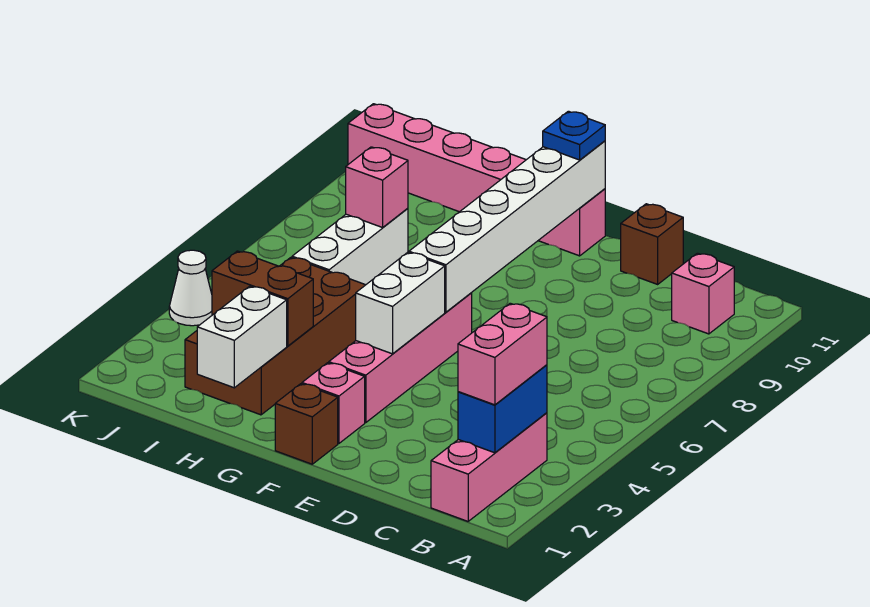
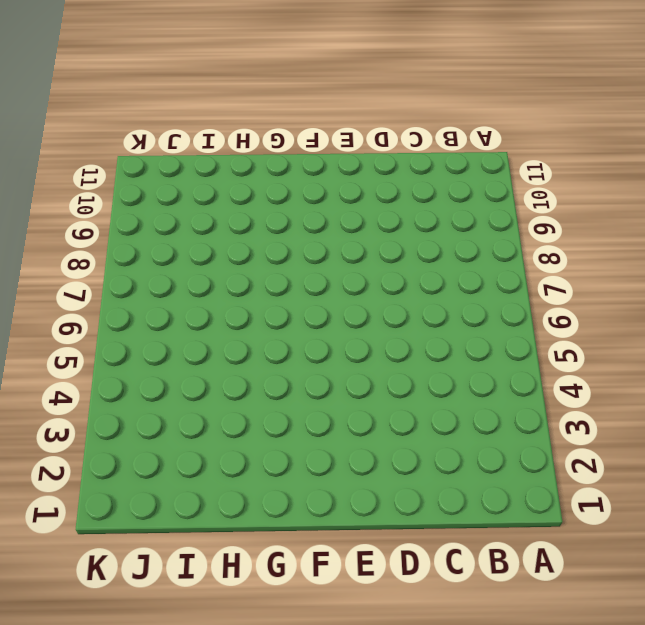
none -> pink brick B1:B3 level 1
none -> pink brick B10 level 1
none -> brown brick D11 level 1

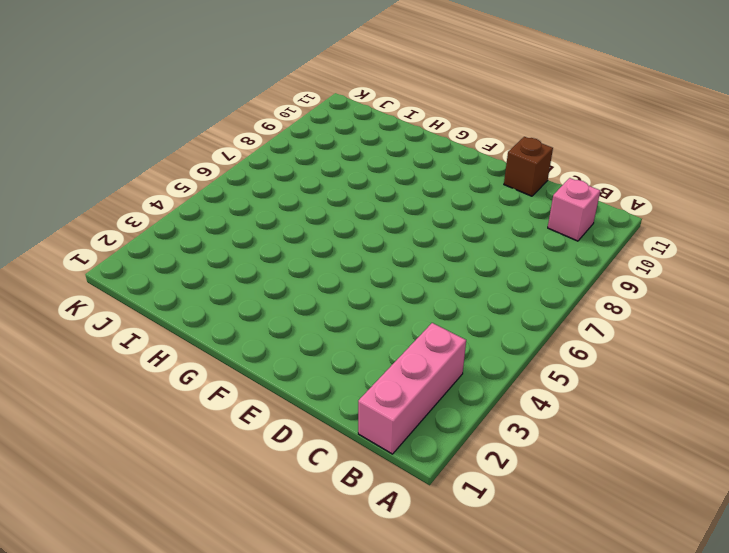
none -> brown brick F1 level 1
none -> pink brick F2 level 1
none -> pink brick F3:F6 level 1

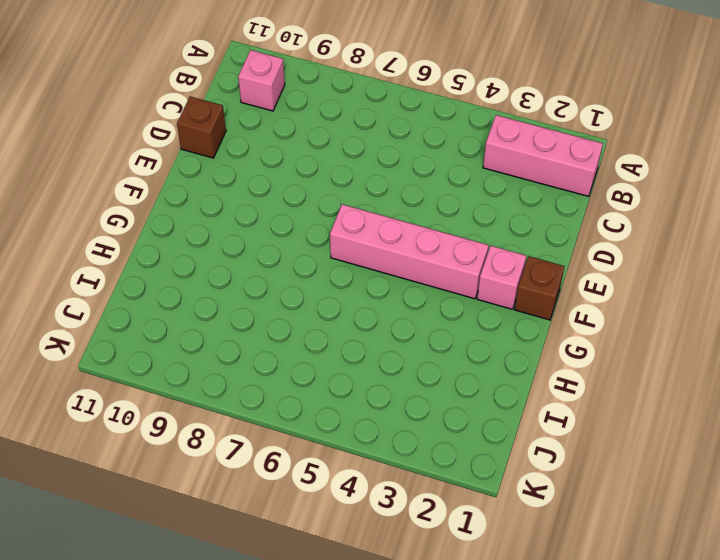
none -> pink brick F11:K11 level 1
none -> brown brick H2:I5 level 1
none -> white brick I6:I8 level 1

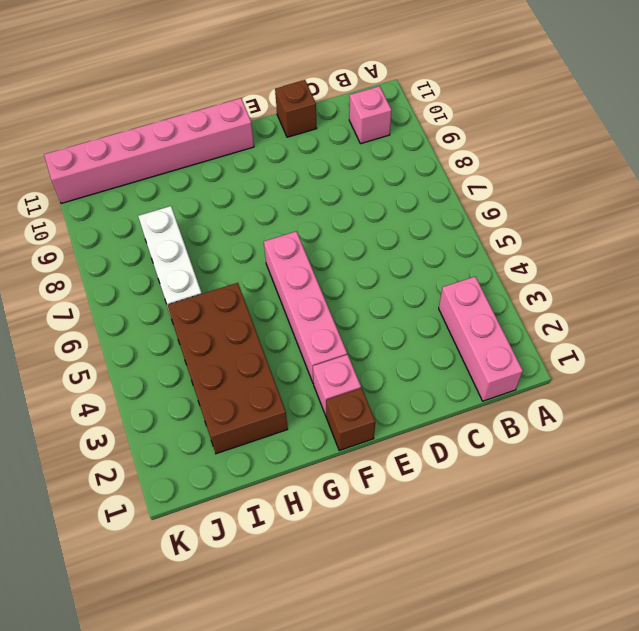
none -> white cone K4 level 1
none -> blue brick B2:B3 level 2
none -> white brick F4:F5 level 2

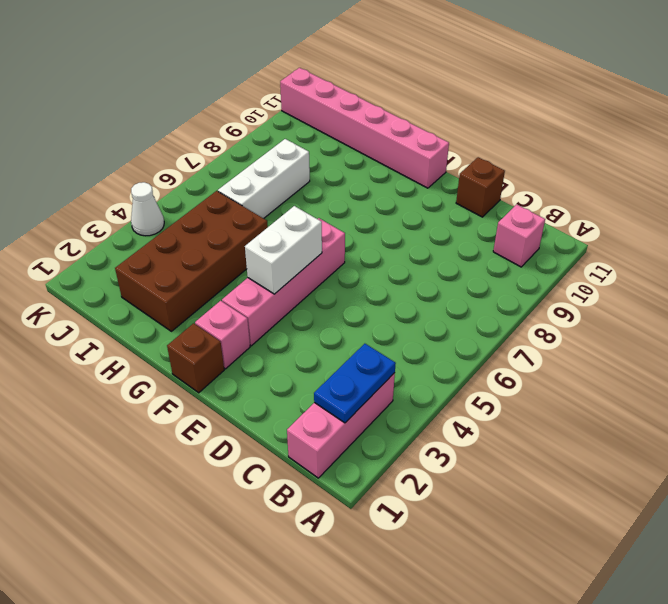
blue plate B2:B3 level 2 -> blue brick B2:B3 level 2
none -> white brick F6:F11 level 2
none -> white brick H1:H2 level 2
none -> brown brick H3:I3 level 2

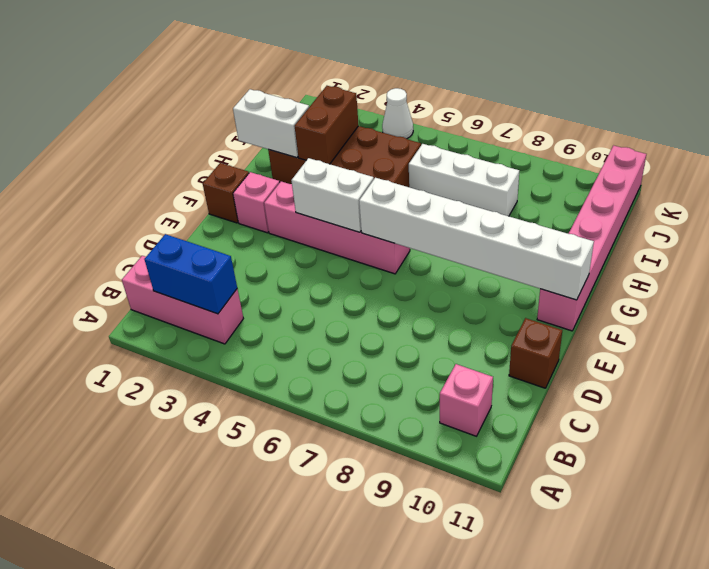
none -> pink brick I8 level 2
none -> pink brick B2:B3 level 3
none -> blue plate F11 level 3

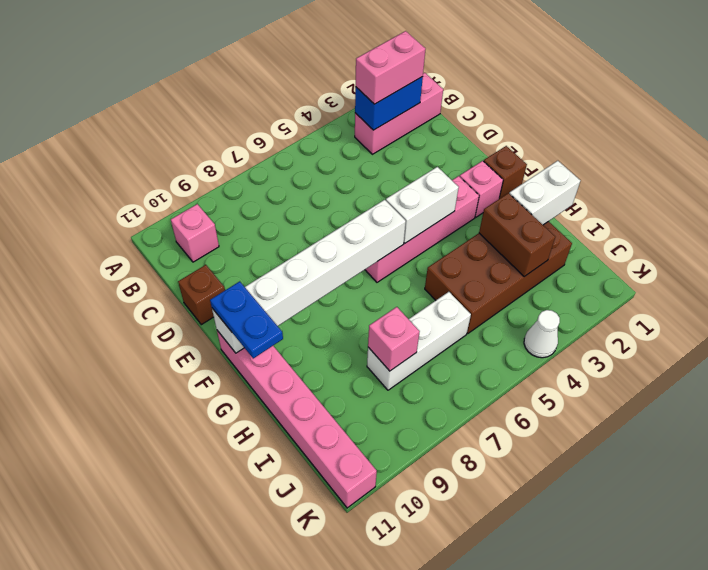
blue plate F11:G11 level 3 -> blue plate F11 level 3

